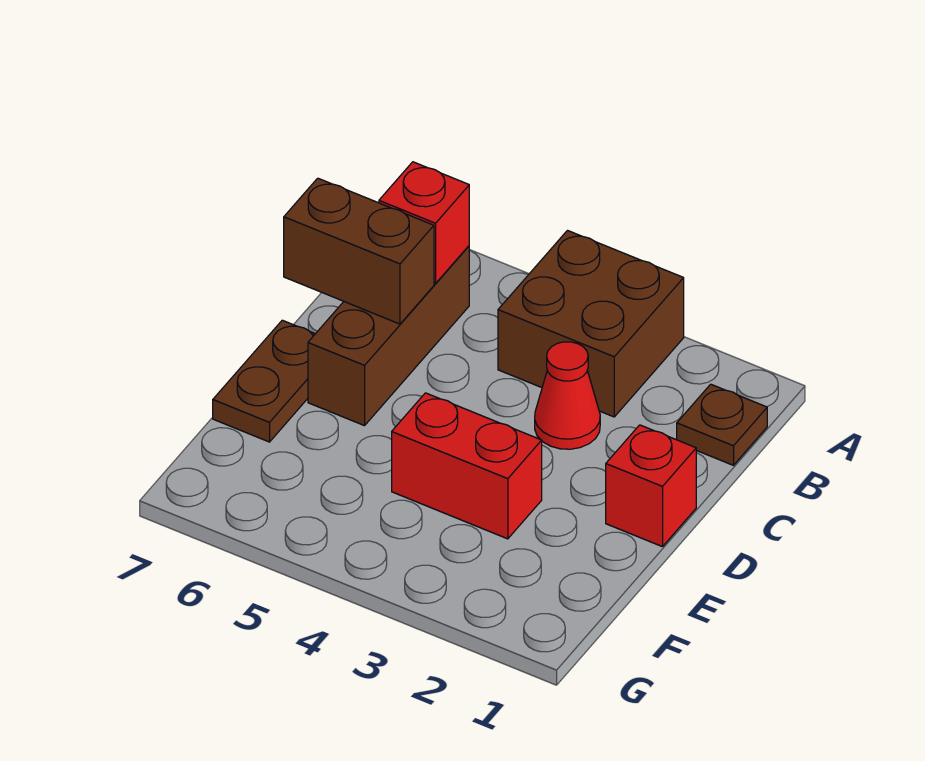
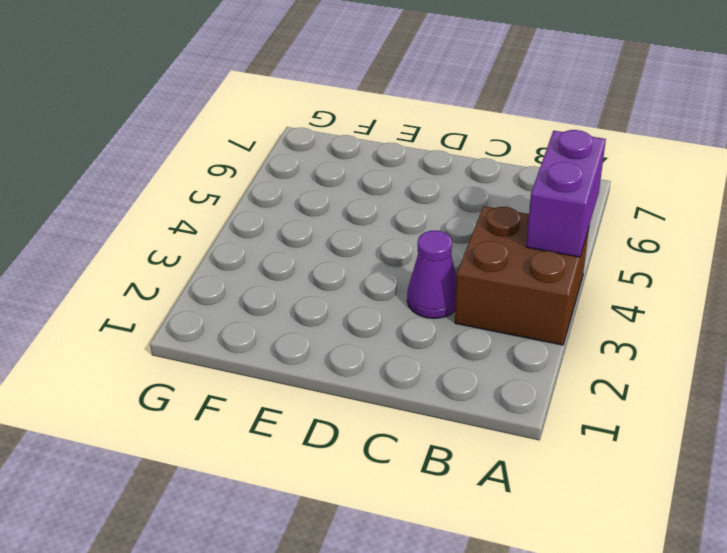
purple brick A4:A5 level 2 -> none
purple cone C3 level 1 -> red cone C3 level 1
none -> brown plate B1 level 1
none -> brown brick B6:D6 level 1

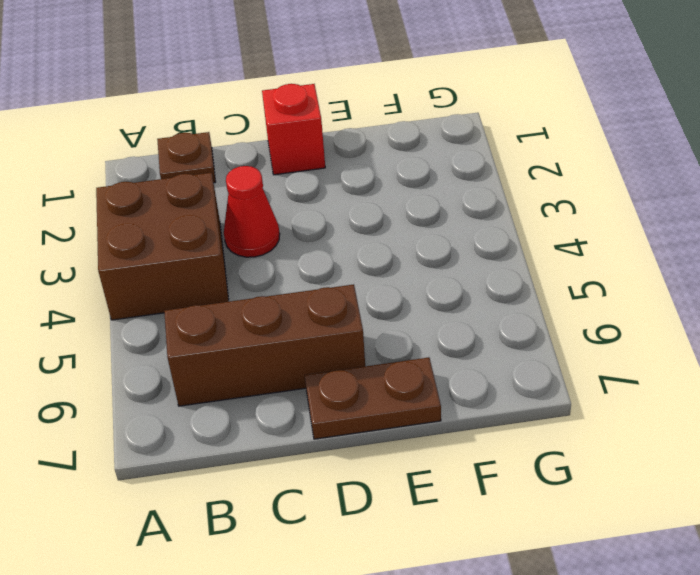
none -> red brick E3:E4 level 1
none -> red brick B6 level 2

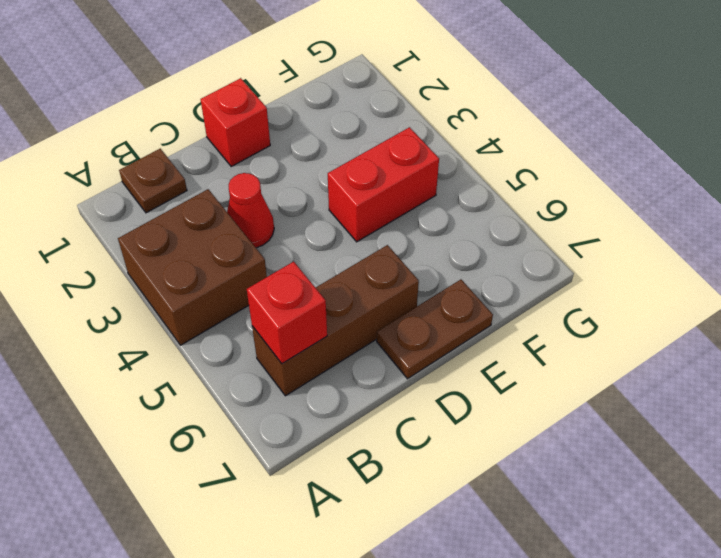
red brick E4:F4 level 1 -> red brick E3:E4 level 1
none -> brown brick C6:C7 level 2

